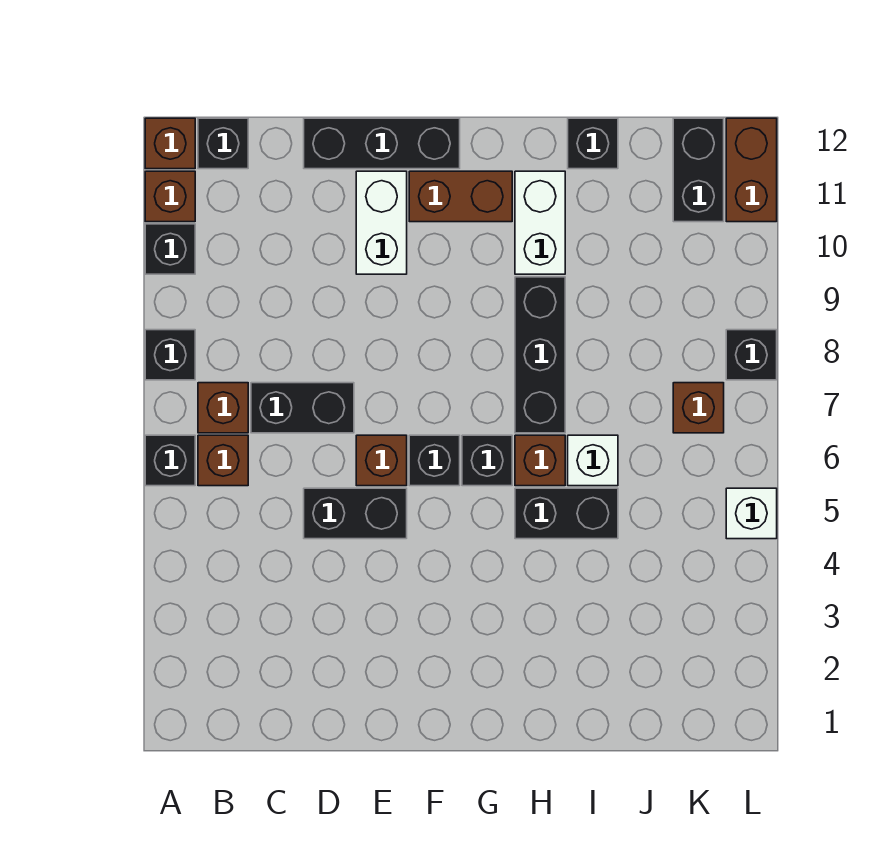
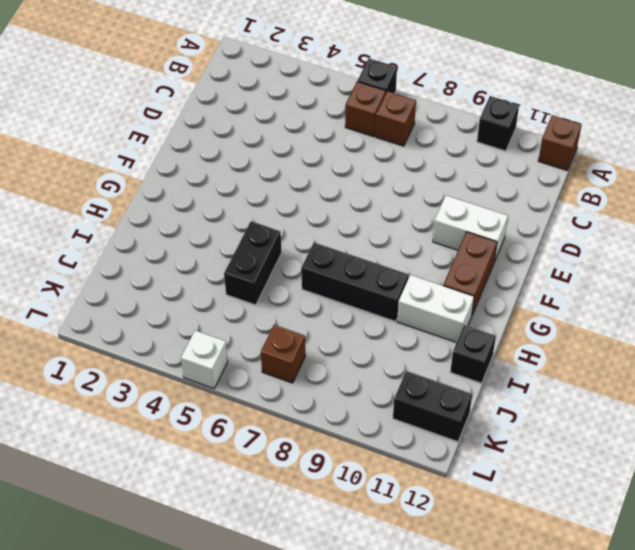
none -> black brick A8 level 1
none -> brown brick A11 level 1
none -> black brick B12 level 1

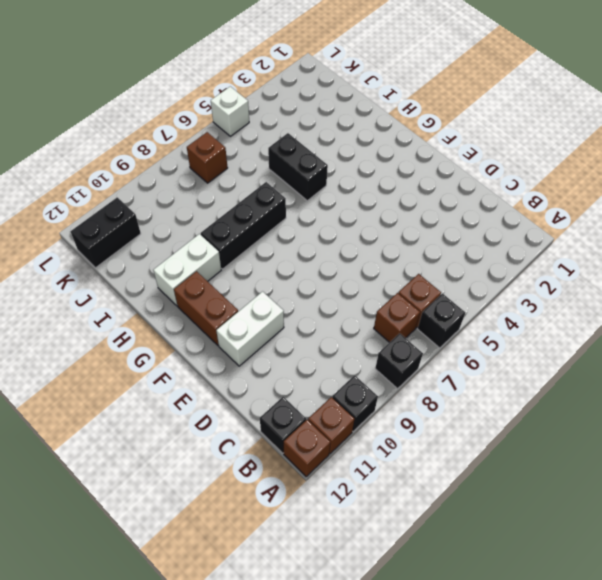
none -> black brick C7:D7 level 1
none -> black brick D5:E5 level 1
none -> black brick D12:F12 level 1

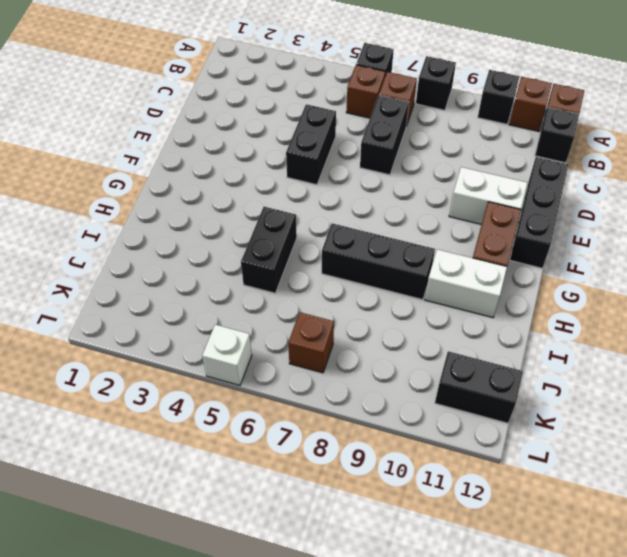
none -> brown brick E6 level 1
none -> black brick F6 level 1
none -> black brick G6 level 1

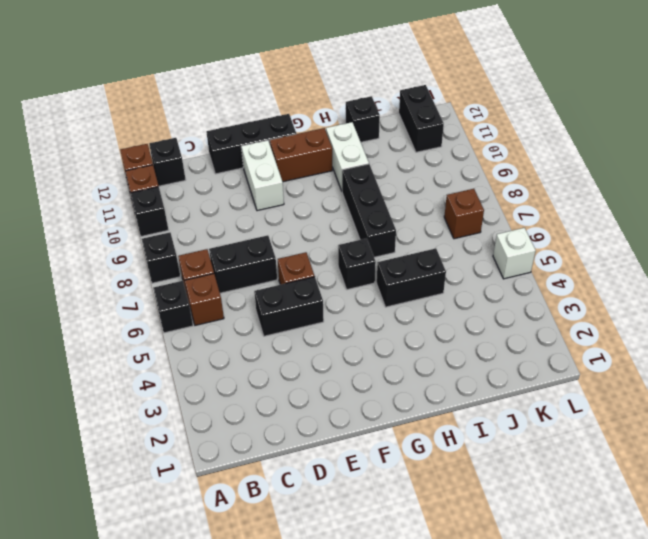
none -> black brick F6 level 1
none -> brown brick H6 level 1
none -> white brick I6 level 1

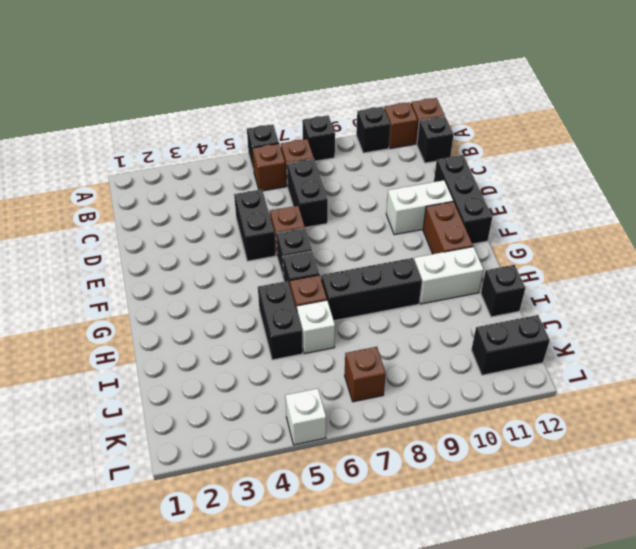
none -> black brick L8 level 1
none -> brown brick L11:L12 level 1

